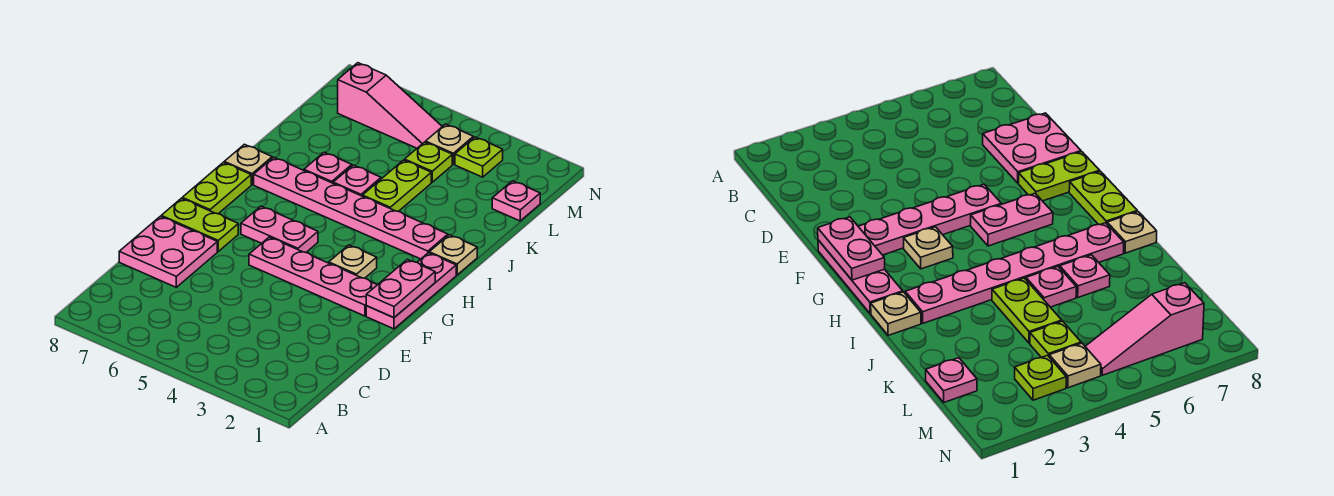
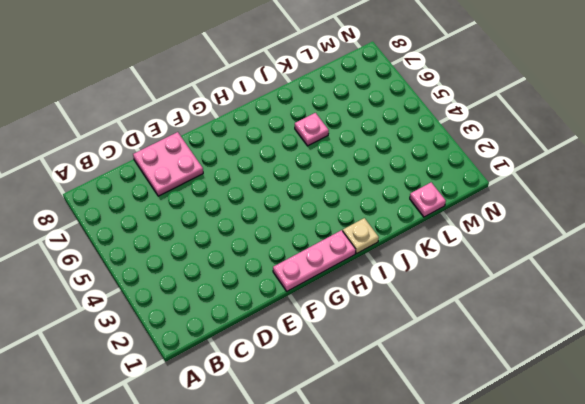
none -> pink plate F2:F5 level 1
none -> lime plate F7:F8 level 1
none -> tan plate G3 level 1

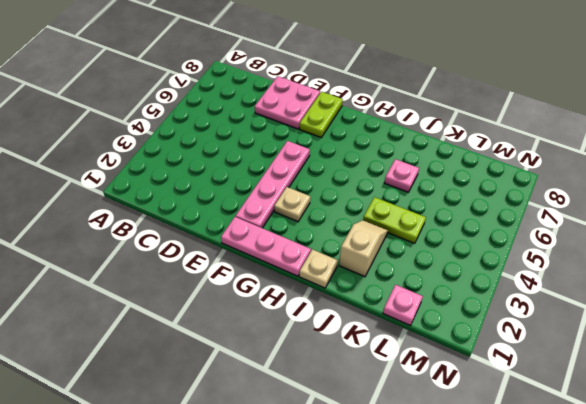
tan slope J2:J3 level 1 top 2 -> none
none -> pink plate G5:G6 level 1
none -> lime plate G8:H8 level 1
none -> pink plate I2:I7 level 1

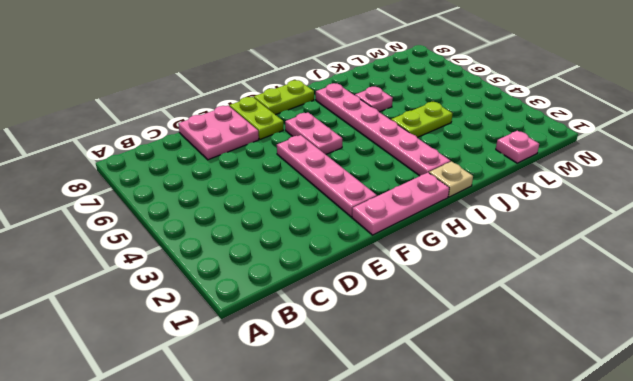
none -> tan plate G3 level 1
none -> tan plate I8 level 1
none -> pink plate J5 level 1

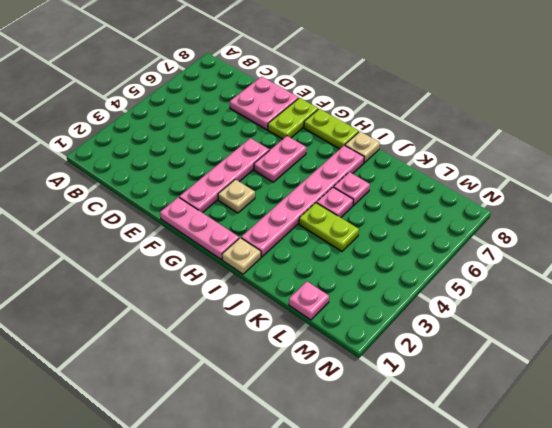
none -> lime plate L4 level 1
none -> lime plate M3 level 1
none -> tan plate M4 level 1

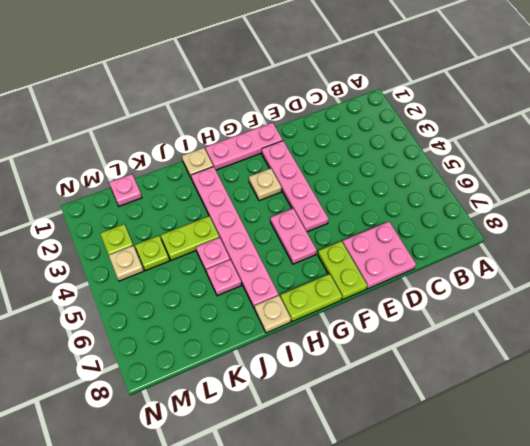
none -> pink slope M5:M7 level 1 top 7
none -> pink plate F1:G1 level 2

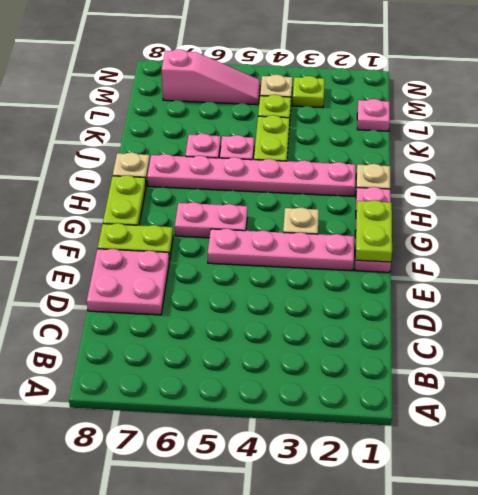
lime plate F1:G1 level 2 -> pink plate F1:G1 level 2

